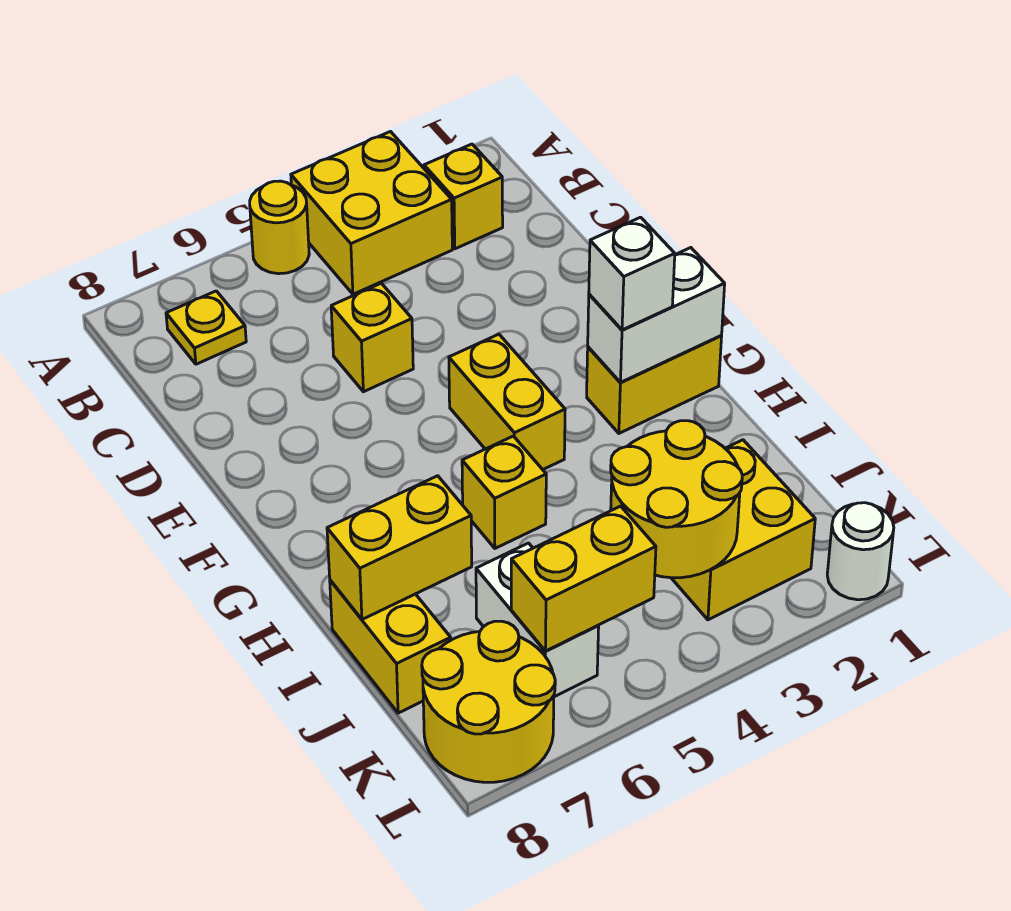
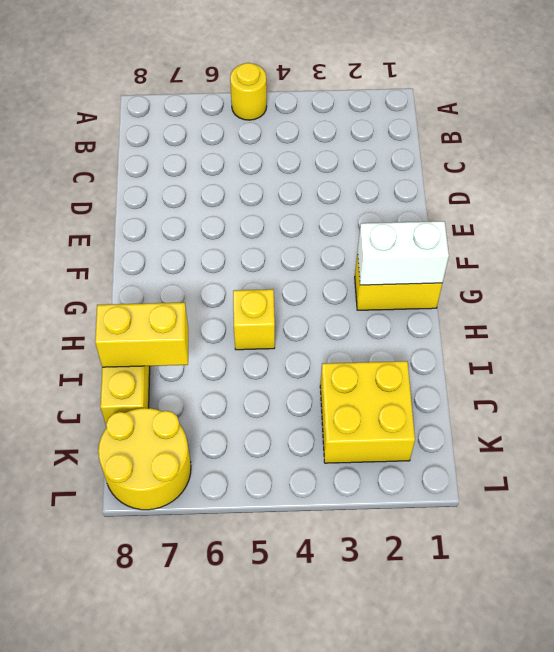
none -> yellow brick A3:B4 level 1
none -> yellow brick B2 level 1
none -> yellow plate B7 level 1

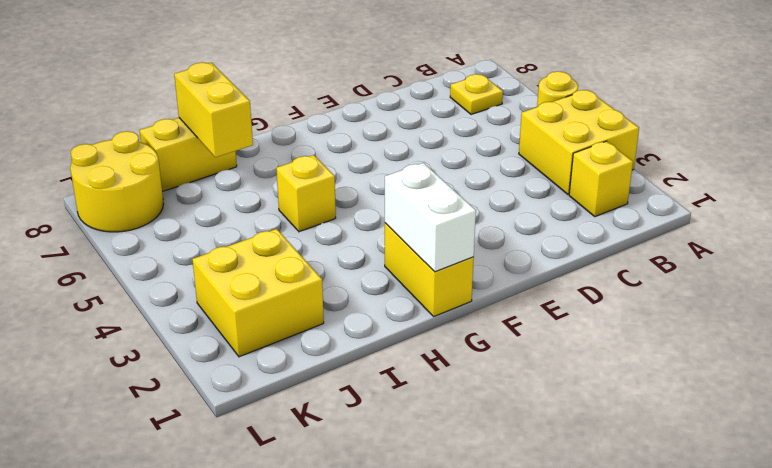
none -> yellow brick D5 level 1
none -> yellow brick F4:G4 level 1
none -> white brick J6:K6 level 1

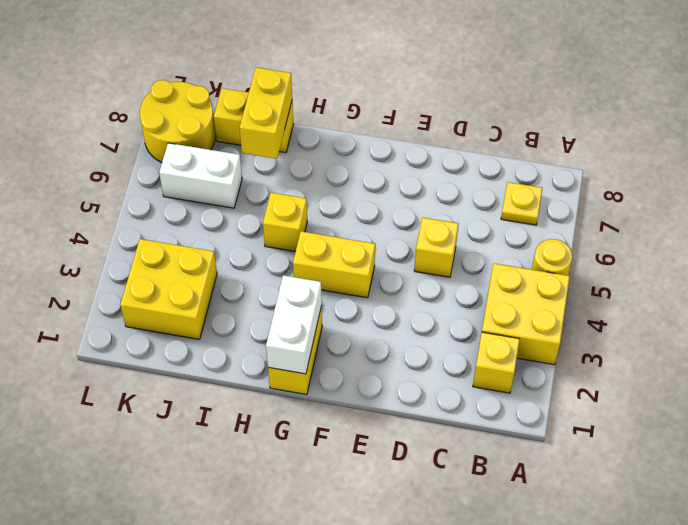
none -> white round brick L1 level 1
none -> yellow round brick J3:K4 level 2
none -> yellow brick K5:K6 level 2

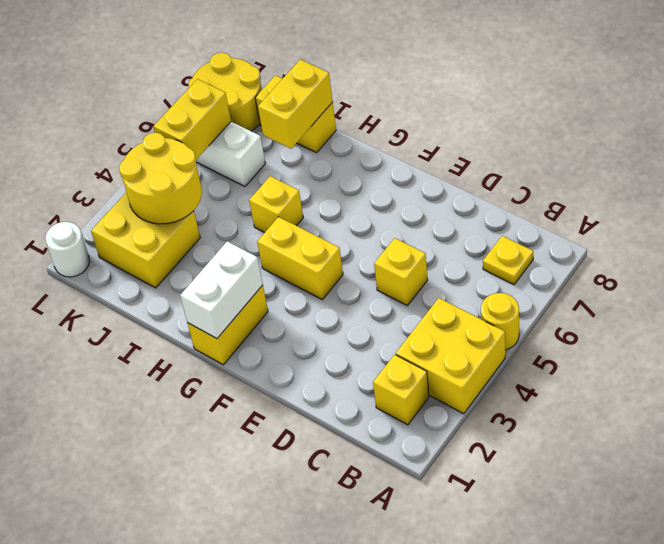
none -> white brick G2 level 3

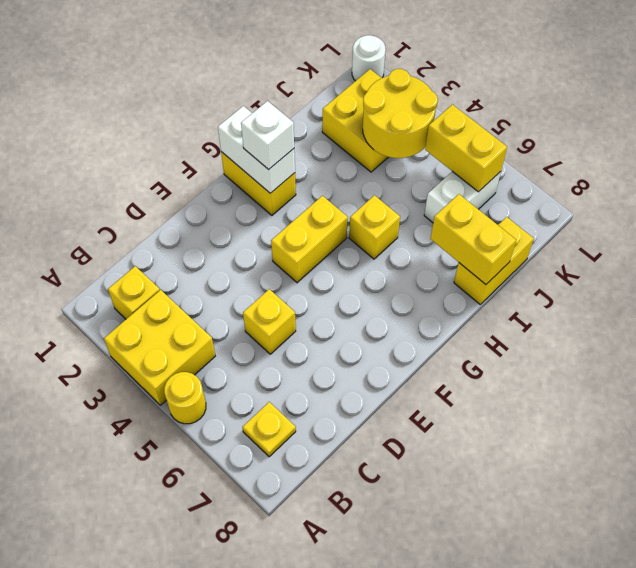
none -> yellow round brick K7:L8 level 1

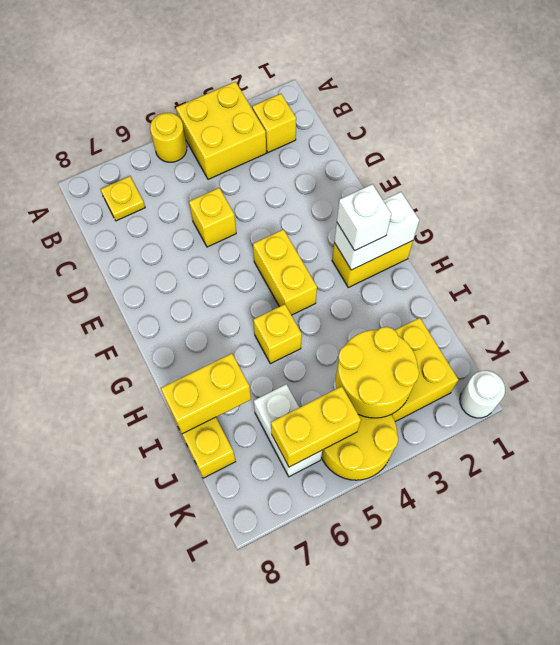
yellow round brick K4:L5 level 1 -> yellow round brick K7:L8 level 1

